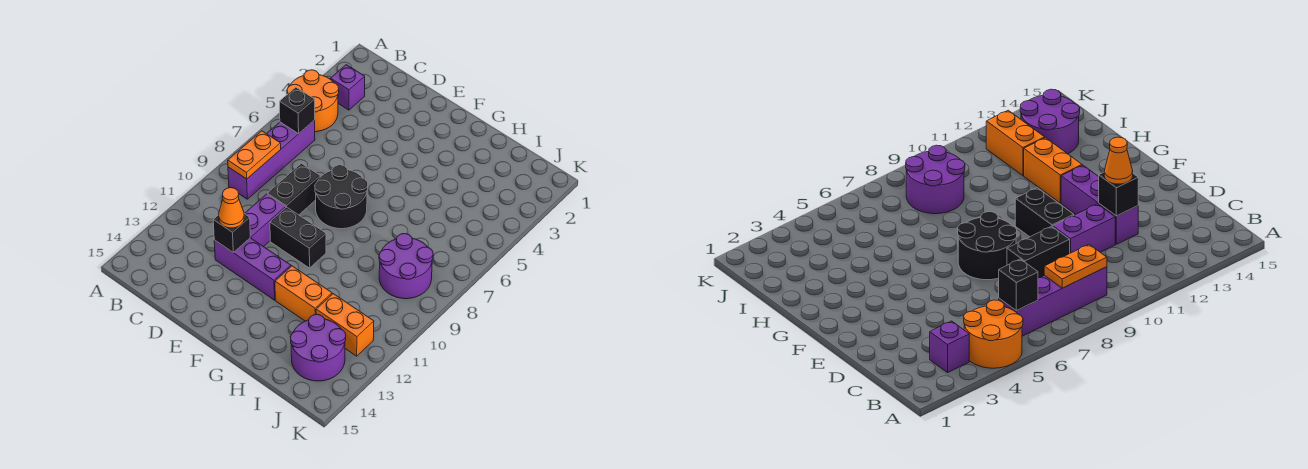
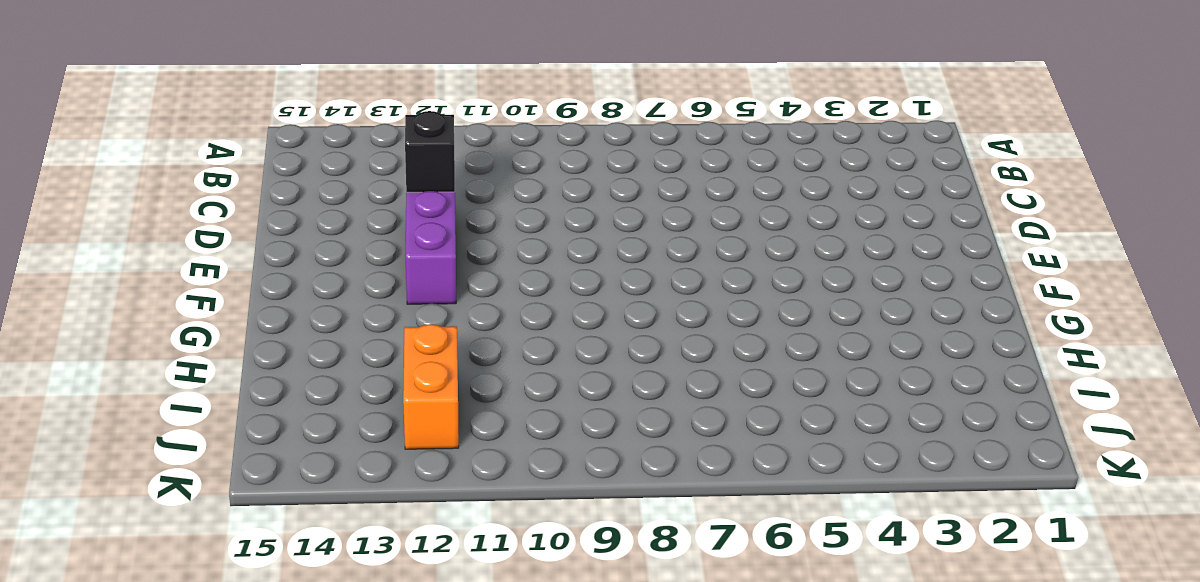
none -> orange round brick A4:B5 level 1
none -> purple brick B3 level 1
none -> purple brick B6:B9 level 1

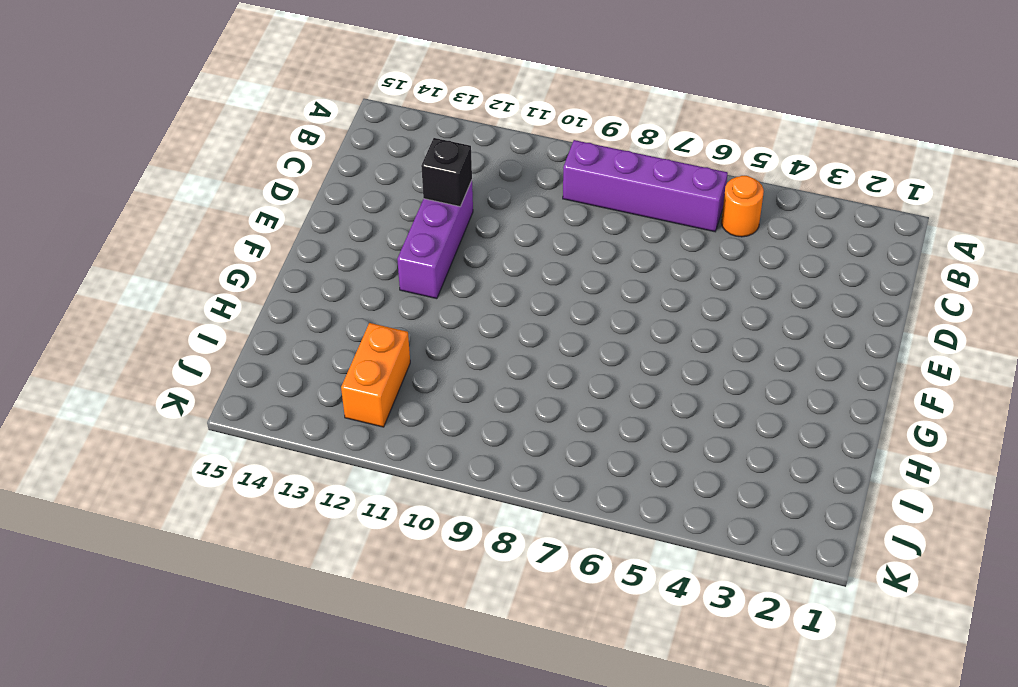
orange round brick B5 level 1 -> orange round brick A4:B5 level 1
none -> purple brick B3 level 1
none -> black brick D8:D9 level 1
none -> purple brick D10:D11 level 1

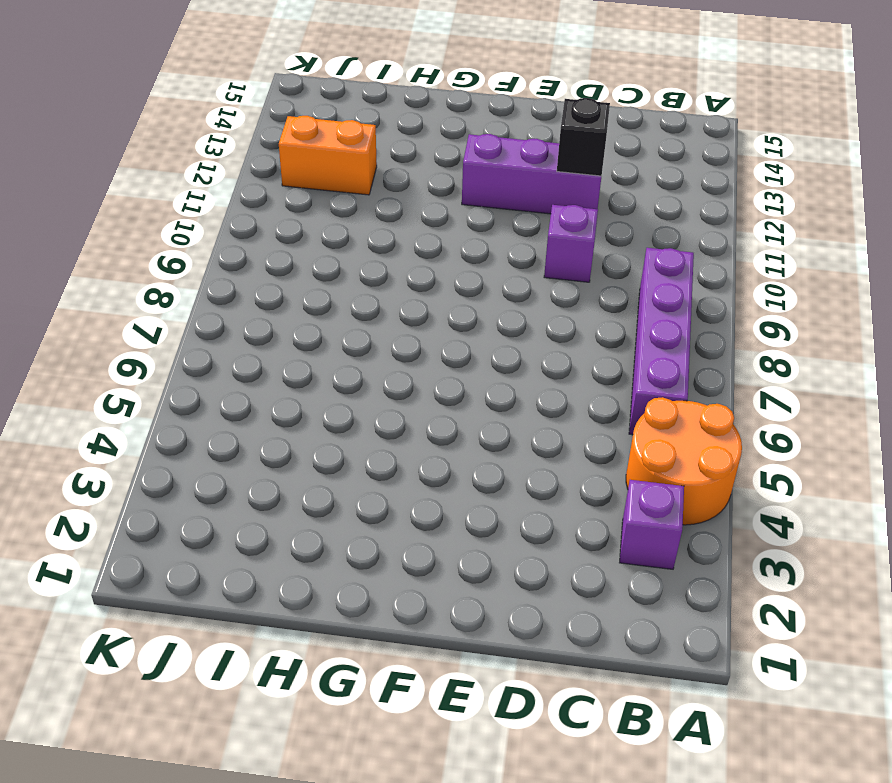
purple brick D10 level 1 -> purple brick D10:D11 level 1
none -> black brick D8:D9 level 1
none -> black round brick E7:F8 level 1
none -> black brick E10:F10 level 1

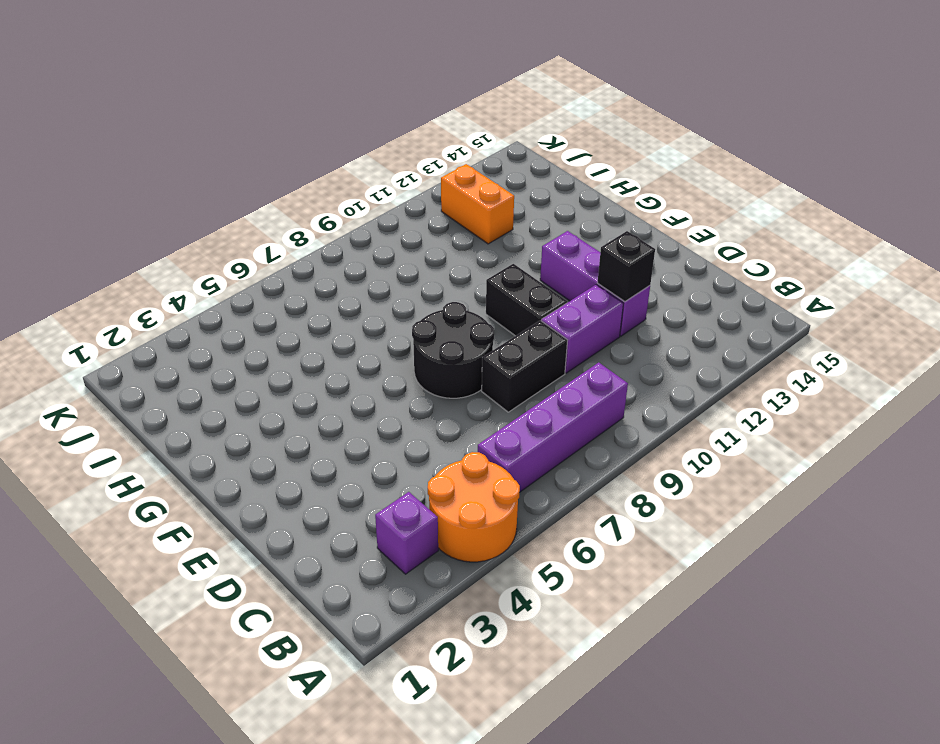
none -> orange brick G12:H12 level 1
none -> purple round brick I8:J9 level 1
none -> purple round brick I13:J14 level 1

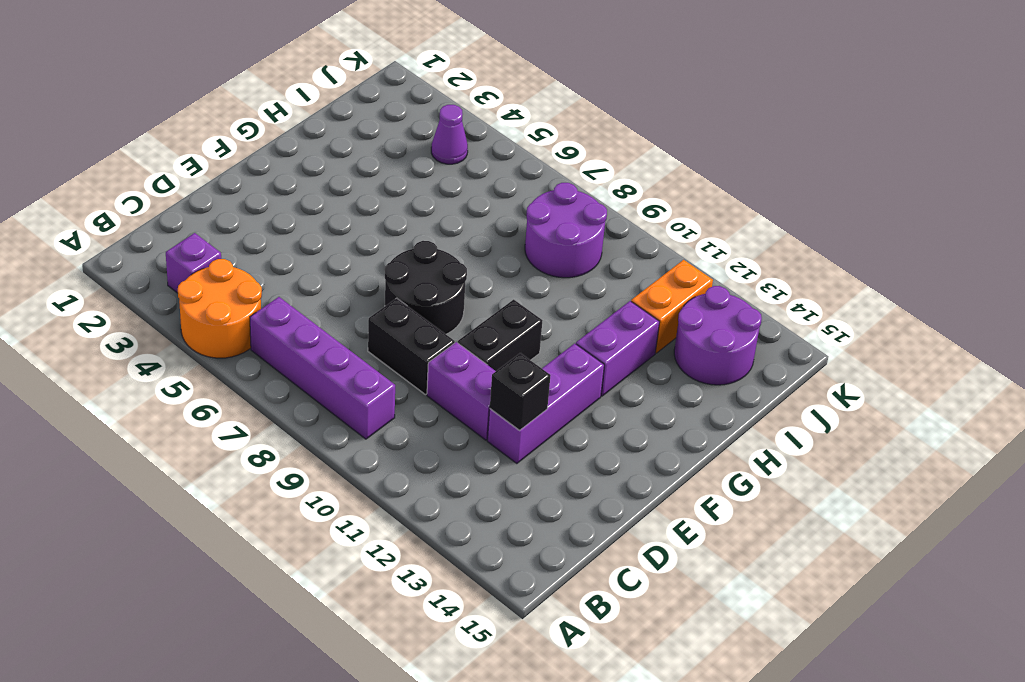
purple brick G12:H12 level 1 -> orange brick G12:H12 level 1
purple cone J4 level 1 -> none
none -> black brick B6 level 2
none -> orange plate B8:B9 level 2
none -> orange cone D12 level 3

